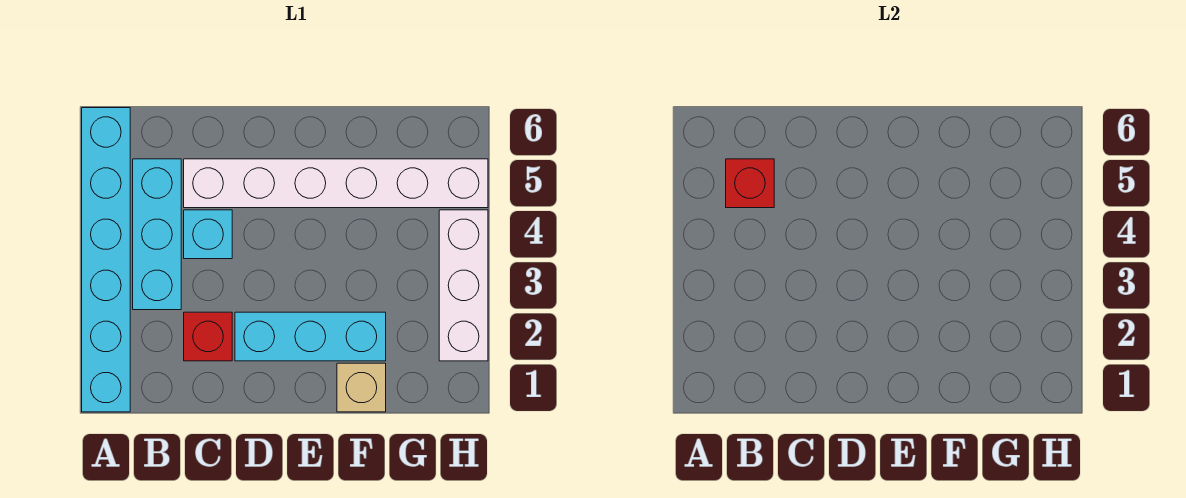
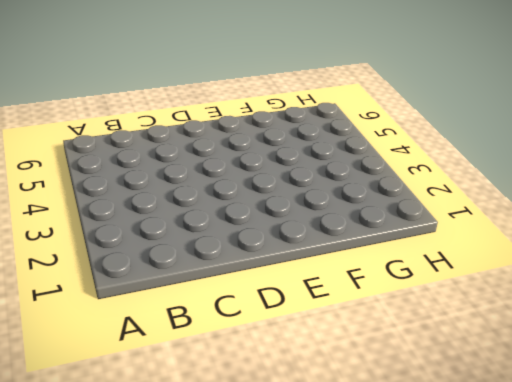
none -> cyan brick A1:A6 level 1
none -> cyan brick B3:B5 level 1

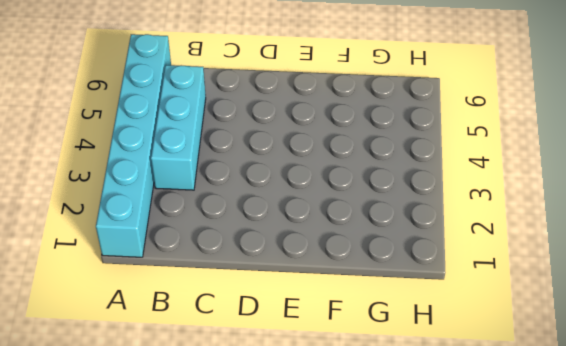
none -> red brick C2 level 1
none -> cyan brick C4 level 1

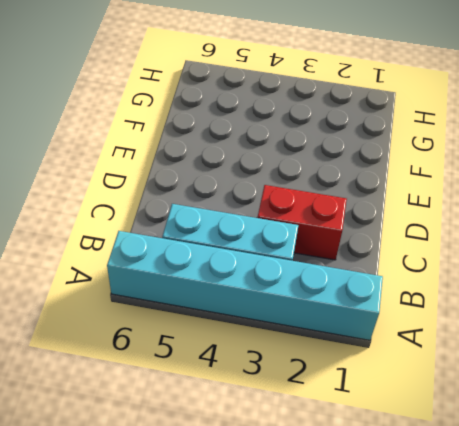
red brick C2:C3 level 1 -> red brick C2 level 1
none -> cyan brick C4 level 1
none -> white brick C5:H5 level 1

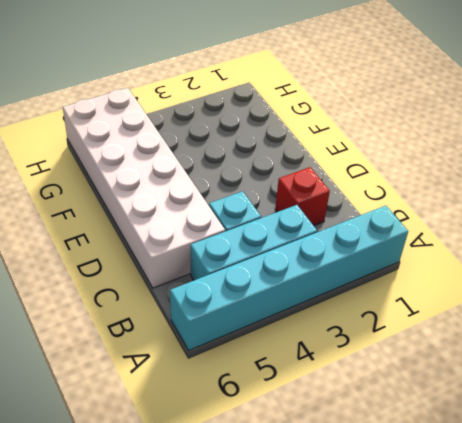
white brick C5:H6 level 1 -> white brick C5:H5 level 1
none -> cyan brick D2:F2 level 1
none -> tan brick F1 level 1

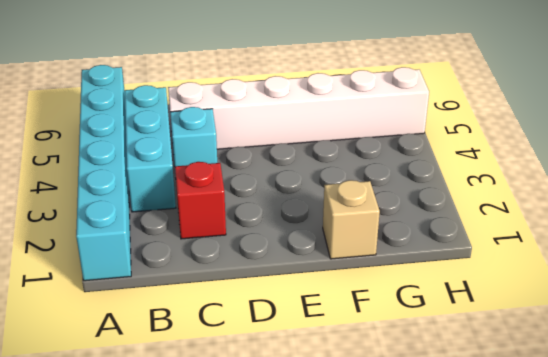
none -> cyan brick D2:F2 level 1
none -> white brick H2:H4 level 1

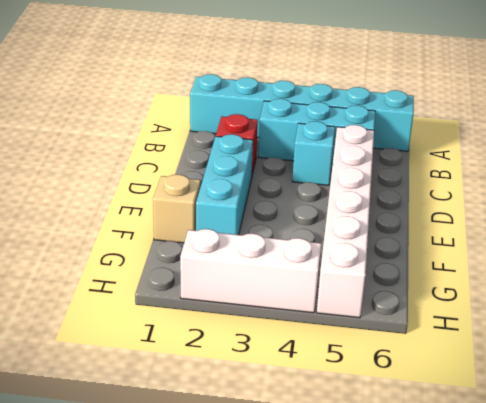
none -> red brick B5 level 2

